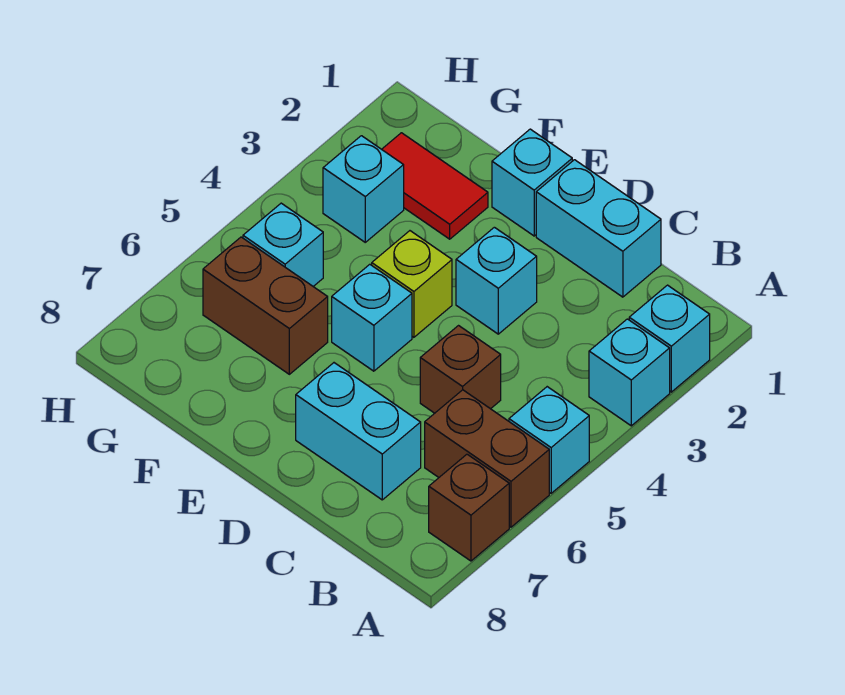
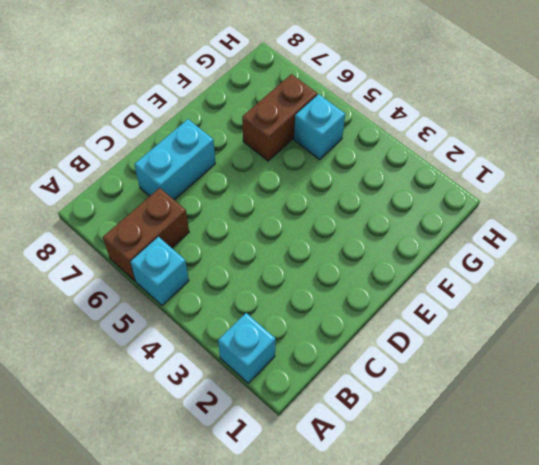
none -> cyan brick A3 level 1
none -> brown brick A7 level 1
none -> cyan brick C1:D1 level 1

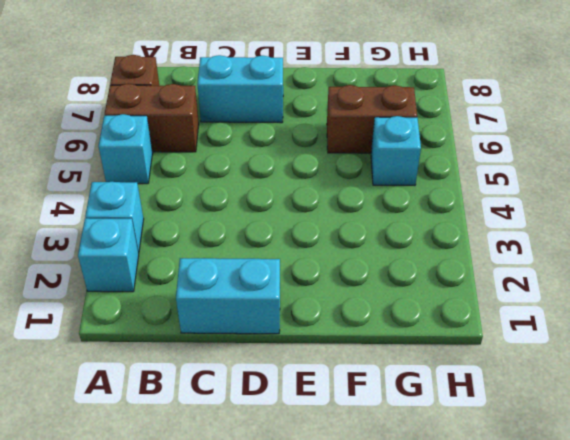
none -> brown brick C5 level 1
none -> cyan brick D3 level 1
none -> cyan brick E1 level 1

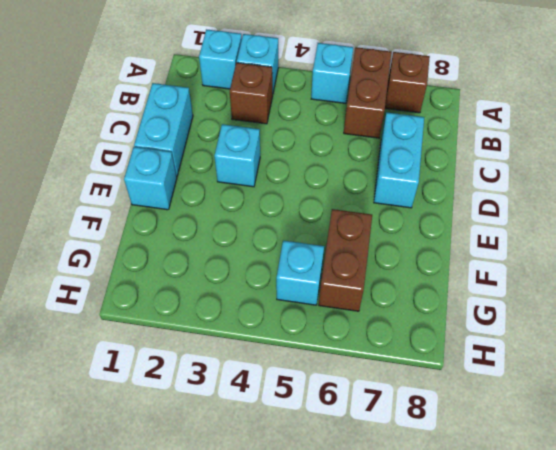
brown brick B3 level 1 -> brown brick C5 level 1
none -> lime brick E4 level 1
none -> cyan brick E5 level 1
none -> red tile F2:G2 level 1

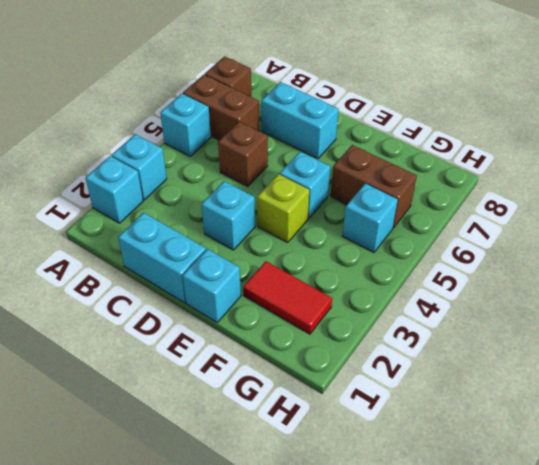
none -> cyan brick G3 level 1

